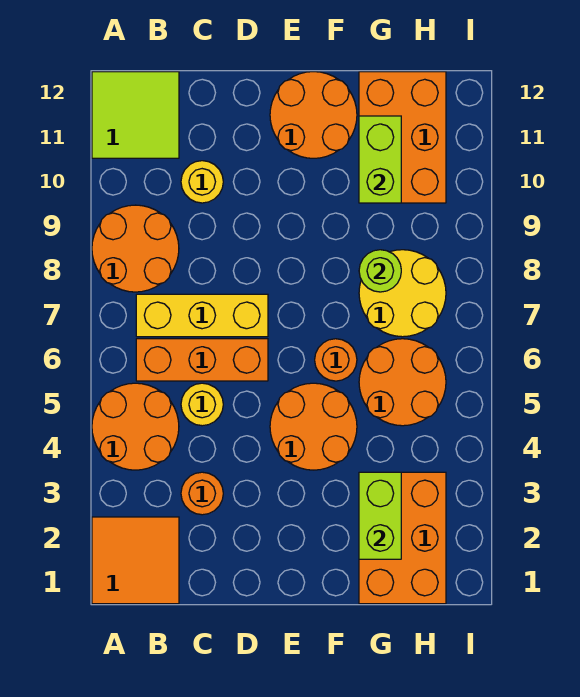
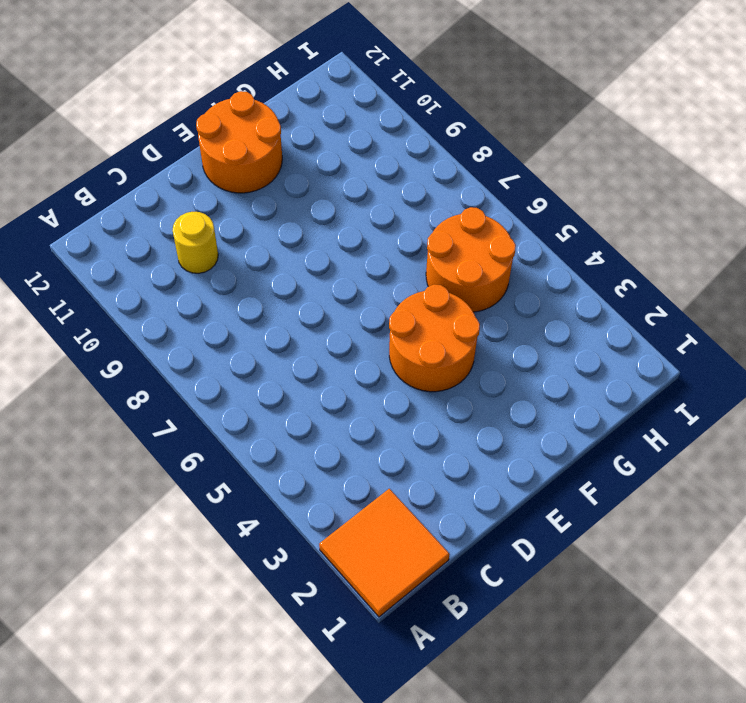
none -> orange round brick A4:B5 level 1
none -> orange round brick A8:B9 level 1
none -> lime tile A11:B12 level 1

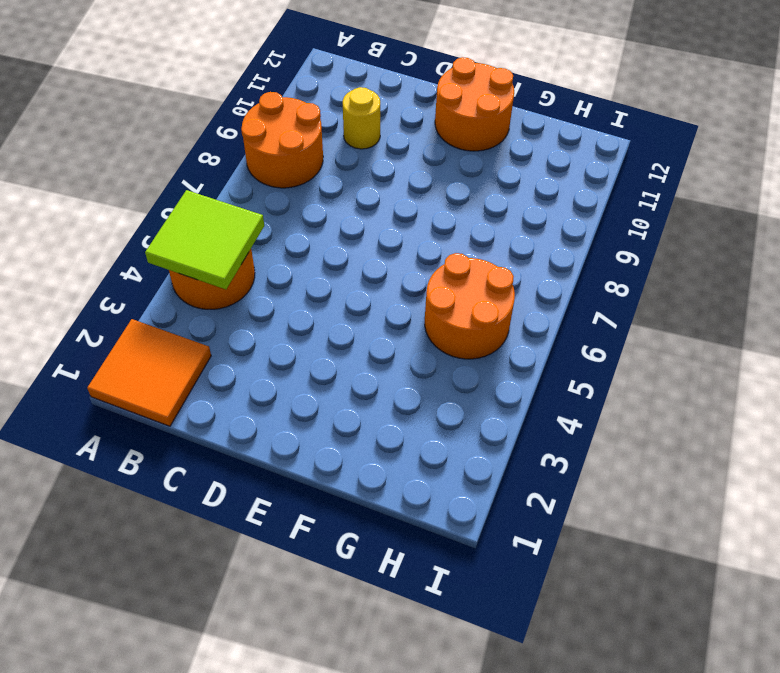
lime tile A4:B5 level 2 -> lime tile A11:B12 level 1
none -> orange brick B6:D6 level 1
none -> yellow brick B7:D7 level 1
none -> orange round brick C3 level 1

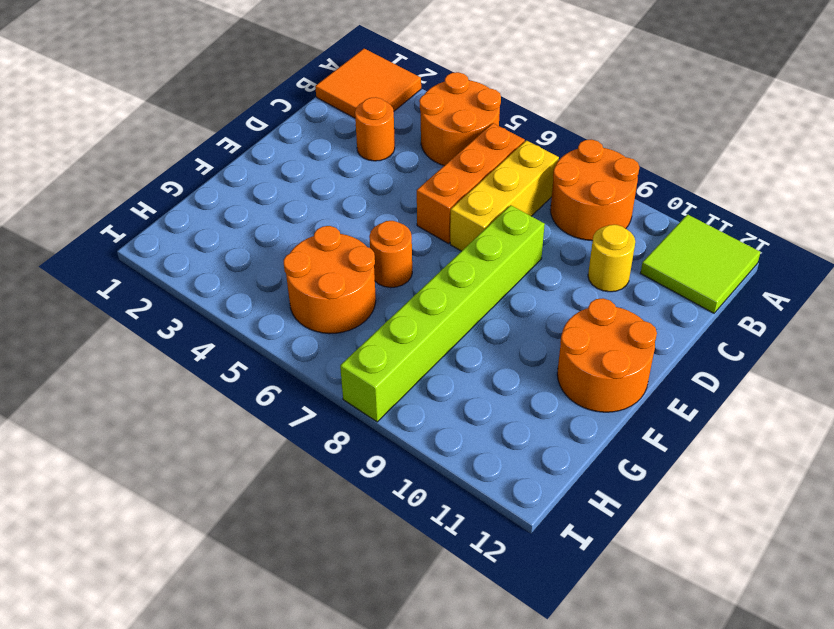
lime brick D8:I8 level 1 -> yellow round brick G7:H8 level 1
none -> yellow round brick C5 level 1
none -> orange round brick E4:F5 level 1
none -> orange brick G1:H3 level 1

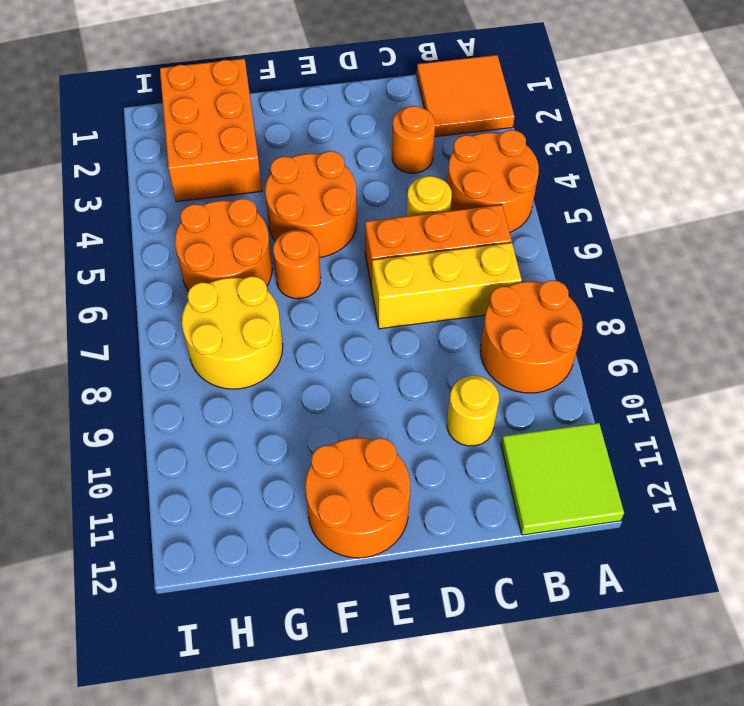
none -> orange brick G10:H12 level 1
none -> lime brick G2:G3 level 2
none -> lime round brick G8 level 2

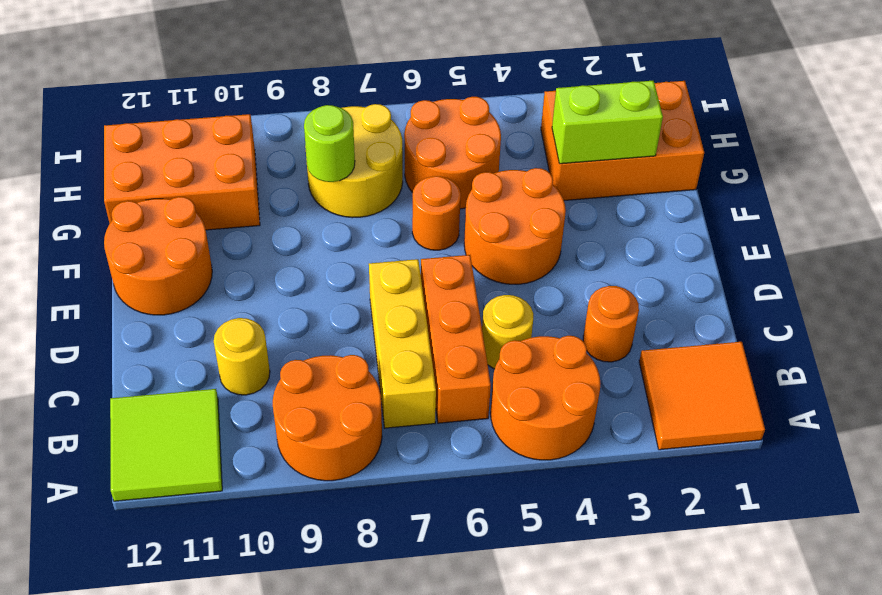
none -> lime brick G10:G11 level 2

